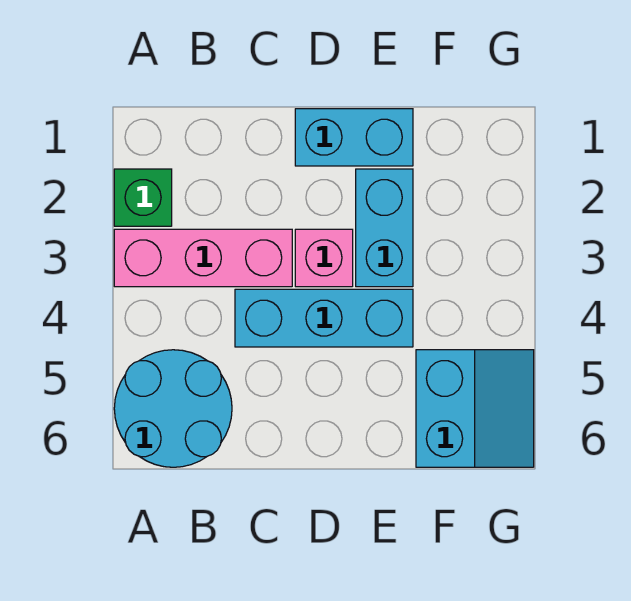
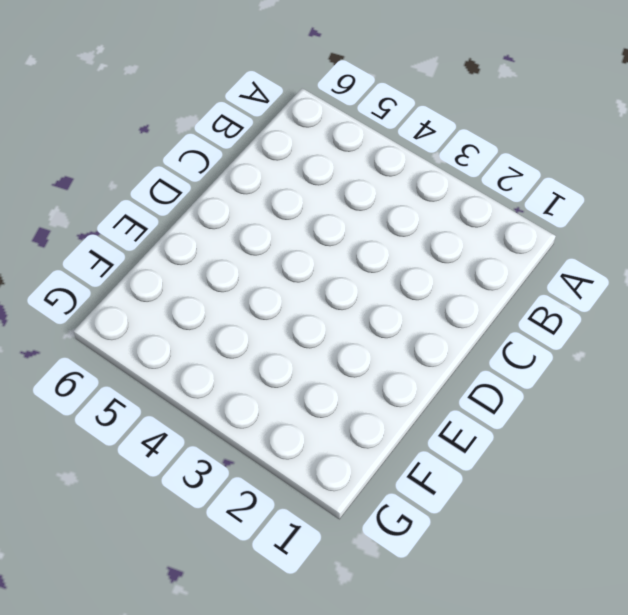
none -> green brick A2 level 1
none -> pink brick A3:C3 level 1

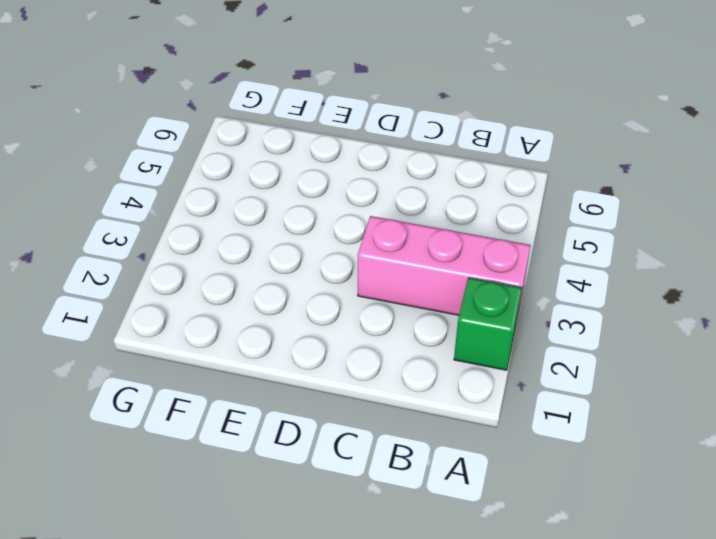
none -> cyan round brick A5:B6 level 1
none -> cyan brick C4:E4 level 1

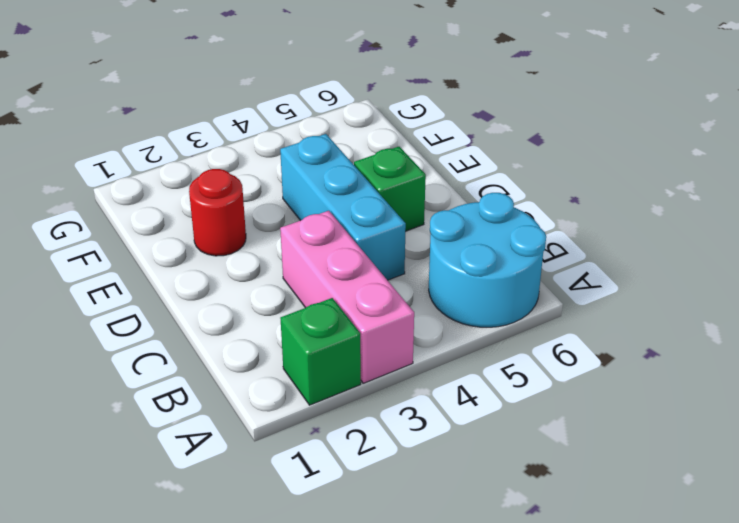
green brick D5 level 1 -> none
red round brick E2 level 1 -> cyan brick E2:E3 level 1
none -> cyan brick D1:E1 level 1
none -> pink brick D3 level 1

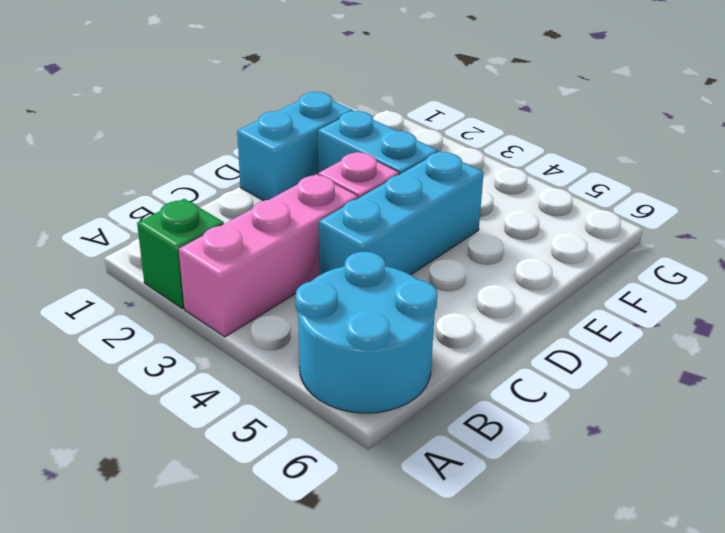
none -> cyan slope F5:G6 level 1 top F

